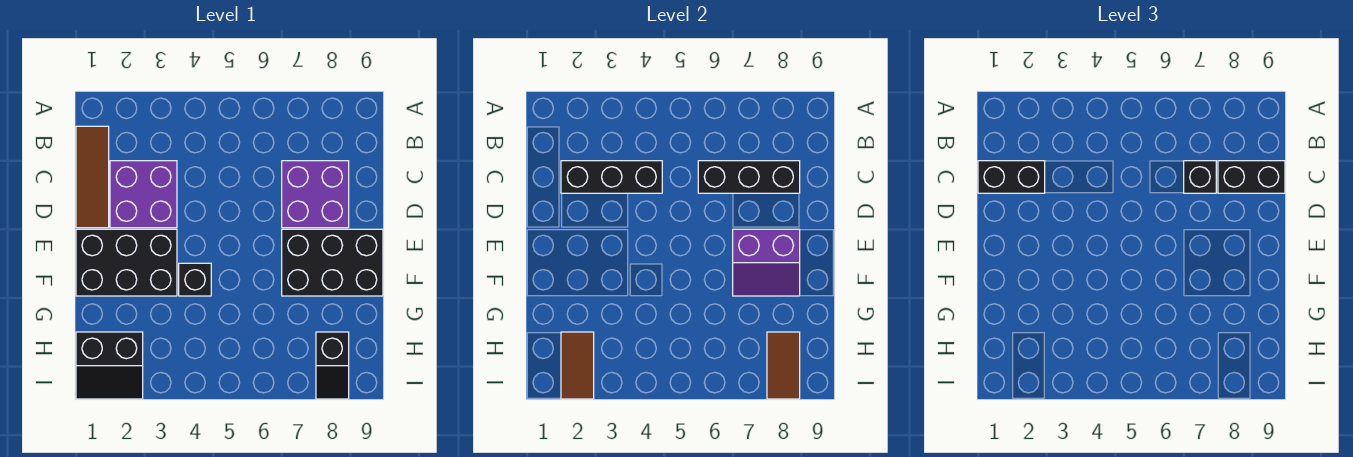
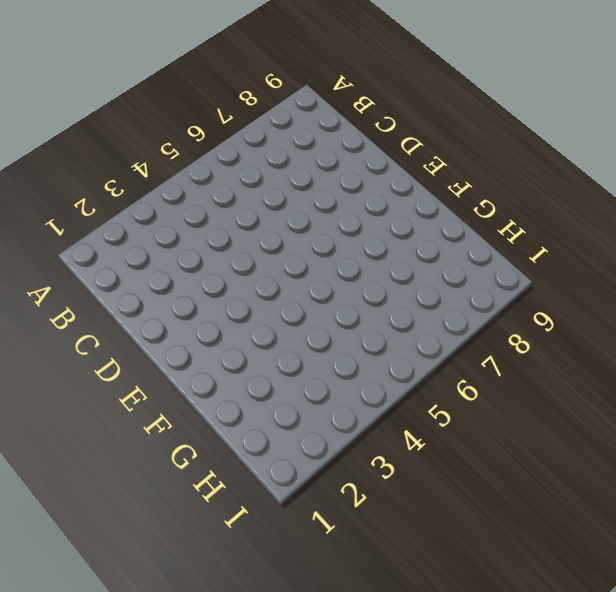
none -> brown tile B1:D1 level 1
none -> purple brick C2:D3 level 1
none -> purple brick C7:D8 level 1

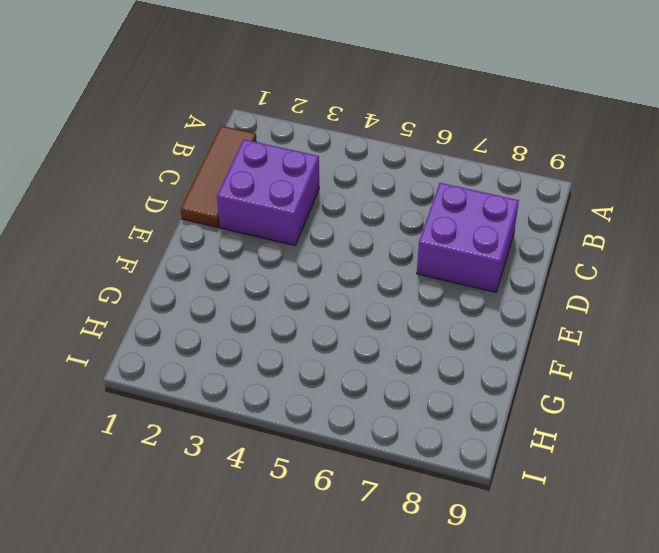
none -> black brick E1:F3 level 1
none -> black brick E7:F9 level 1
none -> black brick F4 level 1

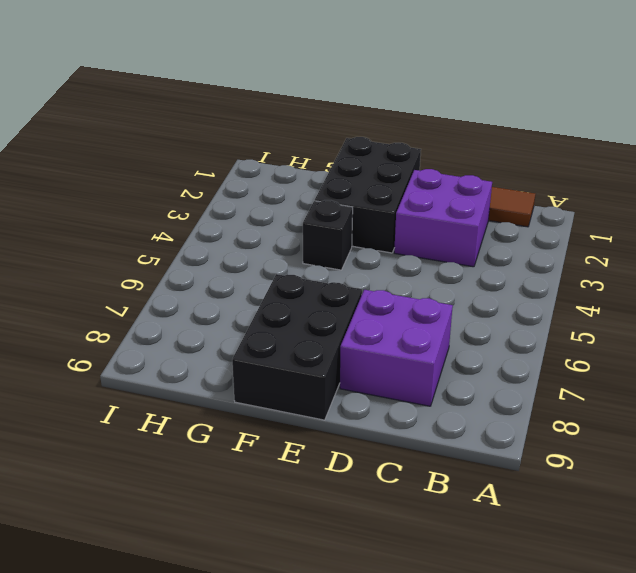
none -> black slope H1:I2 level 1 top H
none -> black slope H8:I8 level 1 top H
none -> black brick C2:C4 level 2

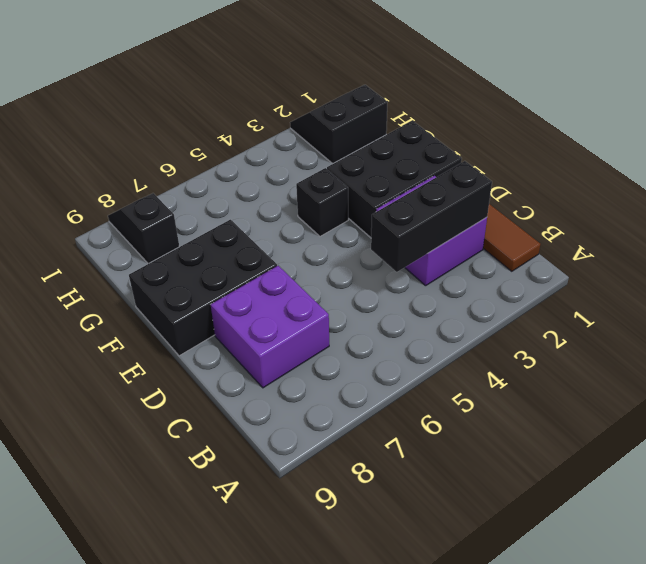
none -> black brick C6:C8 level 2
none -> purple slope E7:F8 level 2 top E
none -> brown tile H2:I2 level 2

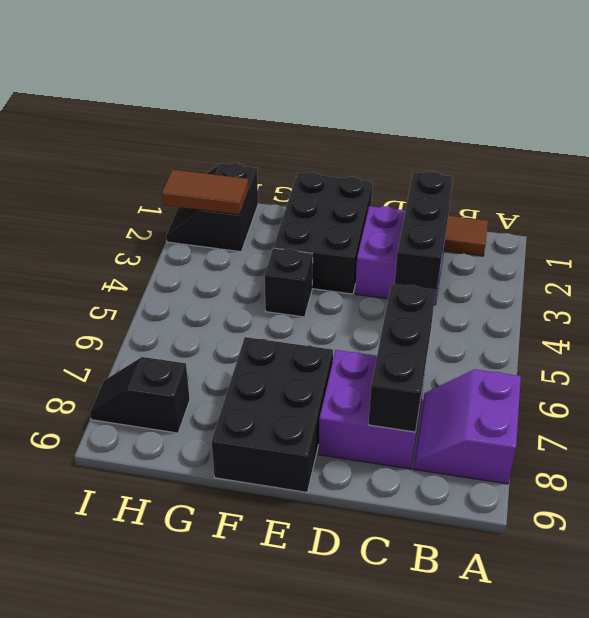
purple slope A7:B8 level 1 top A -> purple slope E7:F8 level 2 top E
none -> brown tile H8:I8 level 2
none -> black brick C1:C2 level 3
none -> black brick C7 level 3

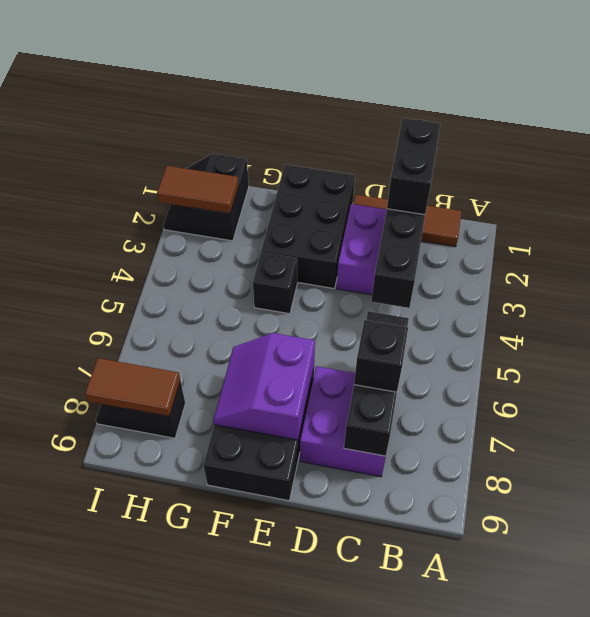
none -> black brick C8:C9 level 3

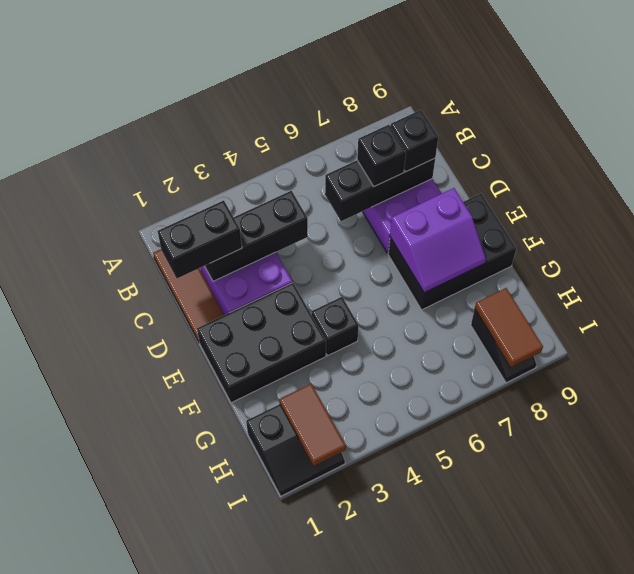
black brick C8 level 3 -> black brick C8:C9 level 3

